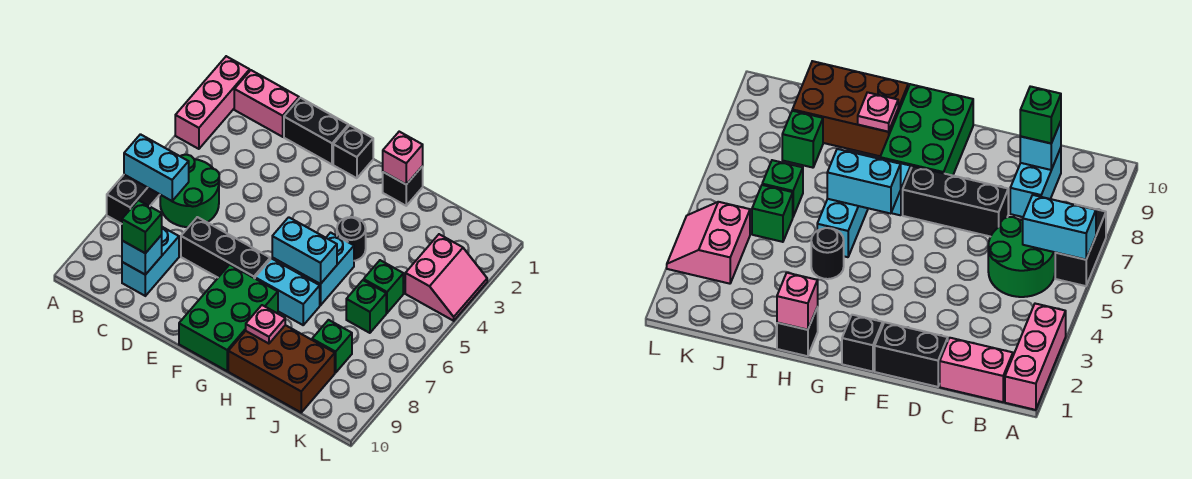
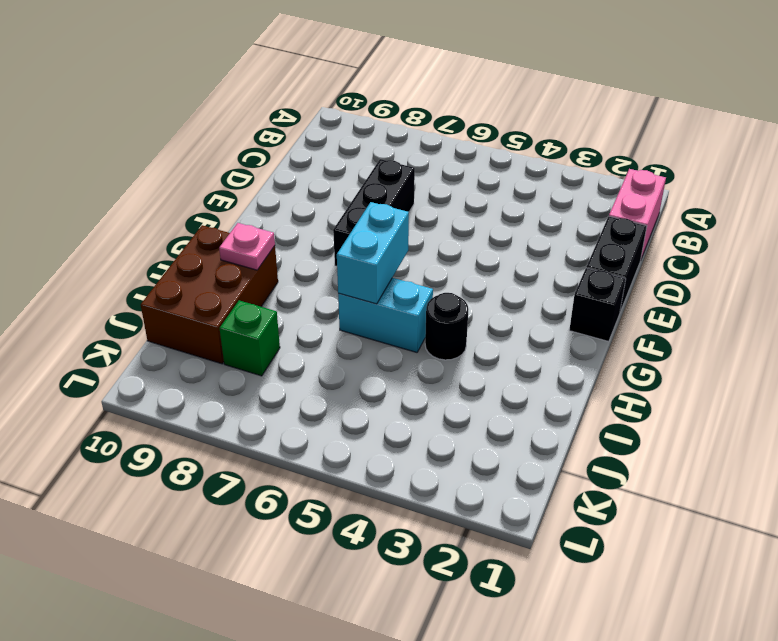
none -> pink brick A1:A3 level 1
none -> black brick A6:A7 level 1
none -> green round brick B5:C6 level 1

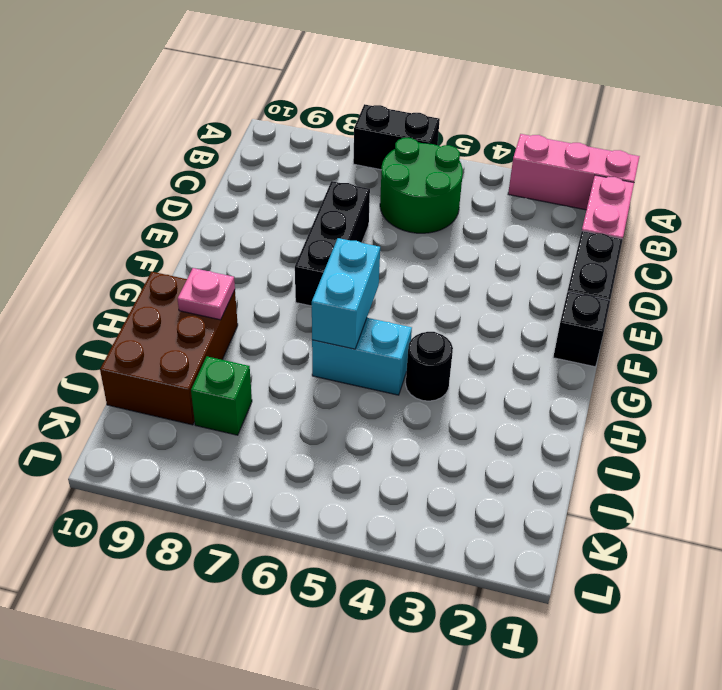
none -> cyan brick C8:C9 level 1
none -> green brick F8:G10 level 1
none -> cyan brick G7:H7 level 1

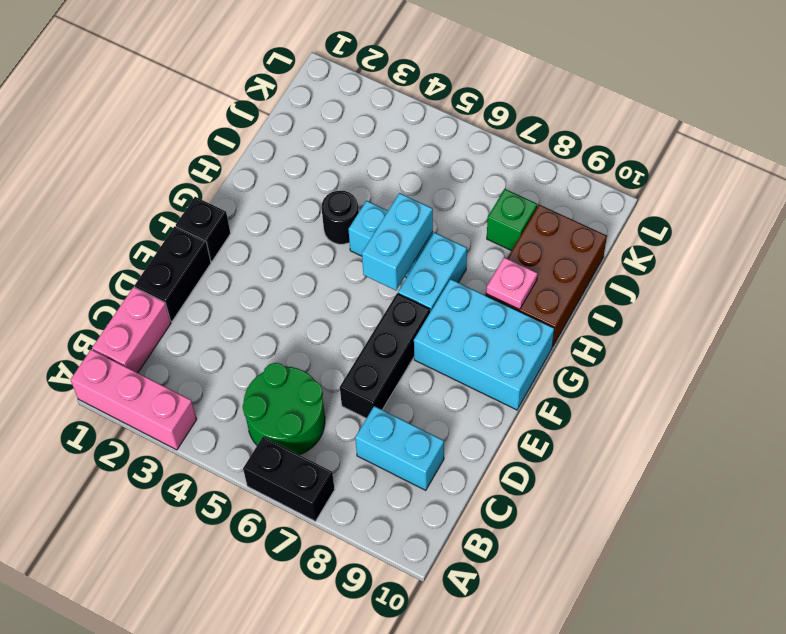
cyan brick F8:G10 level 1 -> green brick F8:G10 level 1
none -> black brick H1 level 1
none -> green brick J5 level 1
none -> green brick J6 level 1

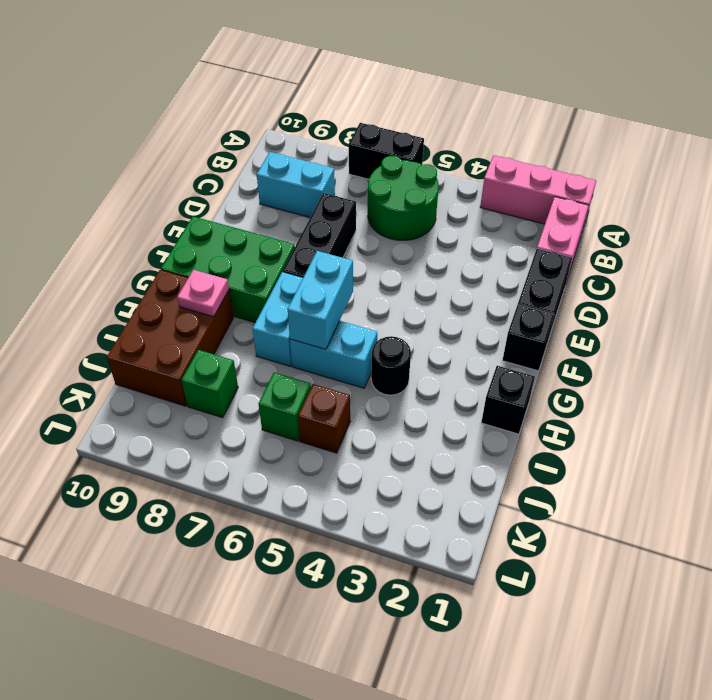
brown brick J5 level 1 -> green brick J5 level 1
none -> pink slope K3:L4 level 1 top K
none -> cyan brick A6:B6 level 2
none -> cyan brick C9 level 2

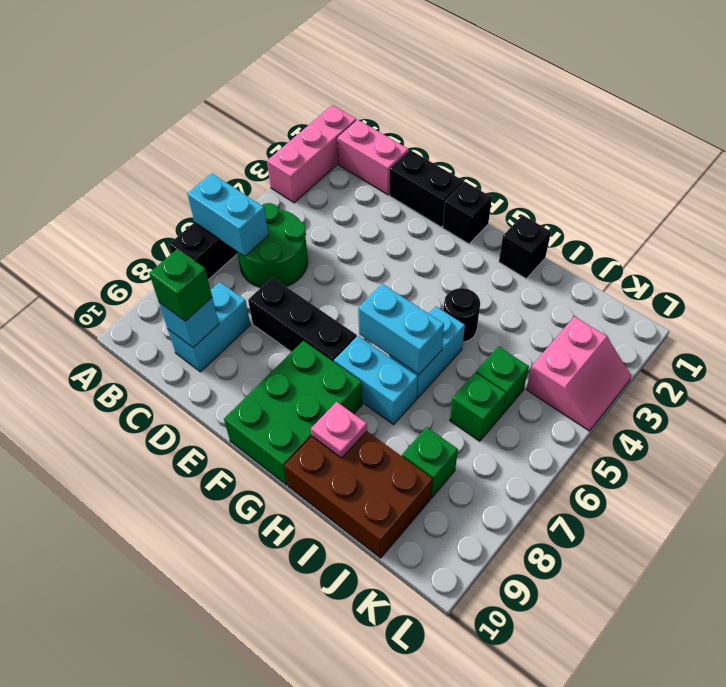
none -> pink brick H1 level 2

